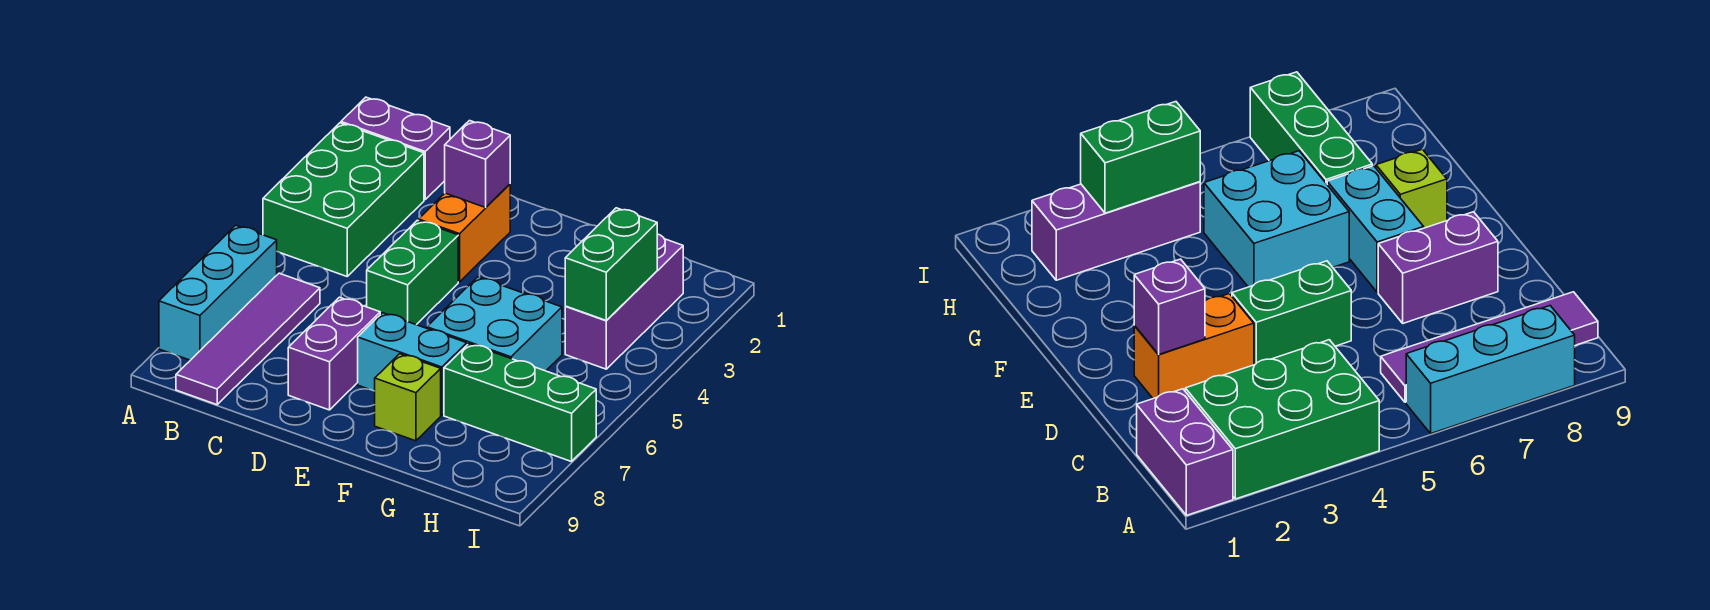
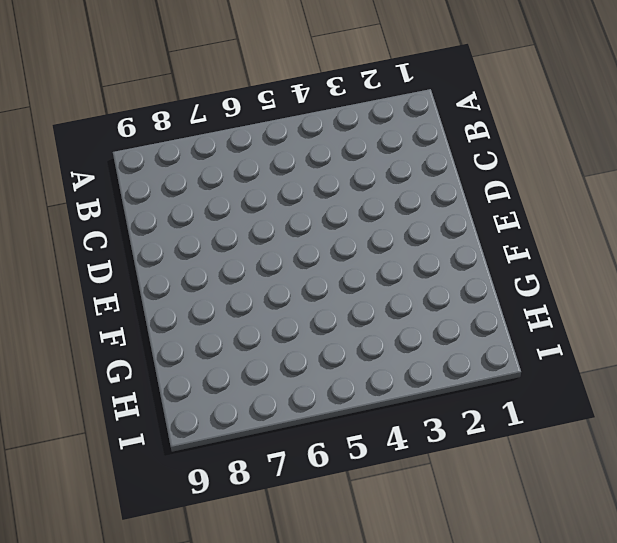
none -> purple brick A1:B1 level 1
none -> green brick A2:B4 level 1
none -> cyan brick A6:A8 level 1

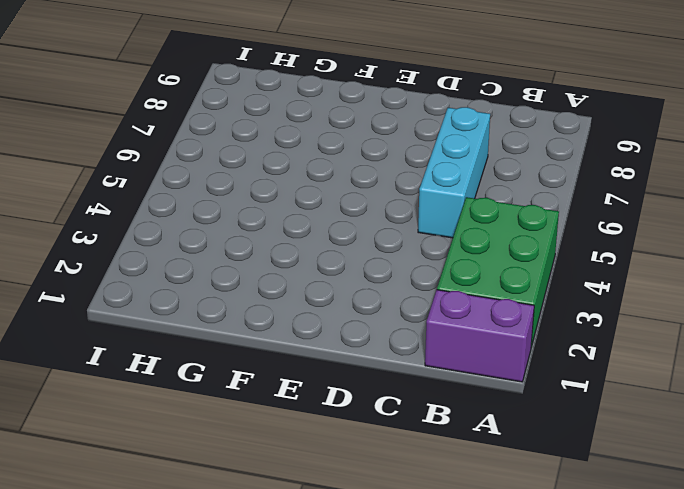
cyan brick C5:C7 level 1 -> cyan brick A6:A8 level 1
none -> purple tile B6:B9 level 1
none -> orange brick D2:D3 level 1
none -> green brick D4:D5 level 1

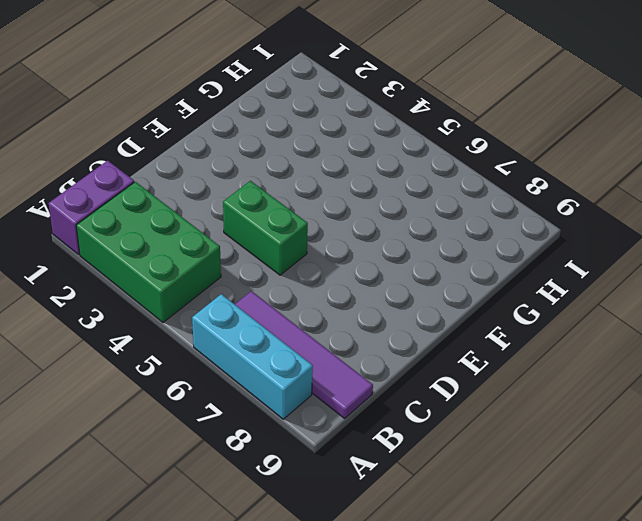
none -> orange brick D2:D3 level 1
none -> purple brick D7:D8 level 1
none -> cyan brick E7:F7 level 1

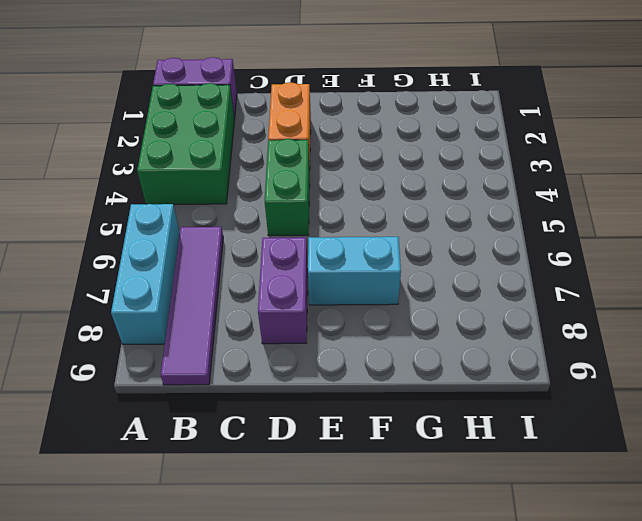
none -> cyan brick F5:G6 level 1
none -> lime brick F8 level 1
none -> green brick G7:I7 level 1

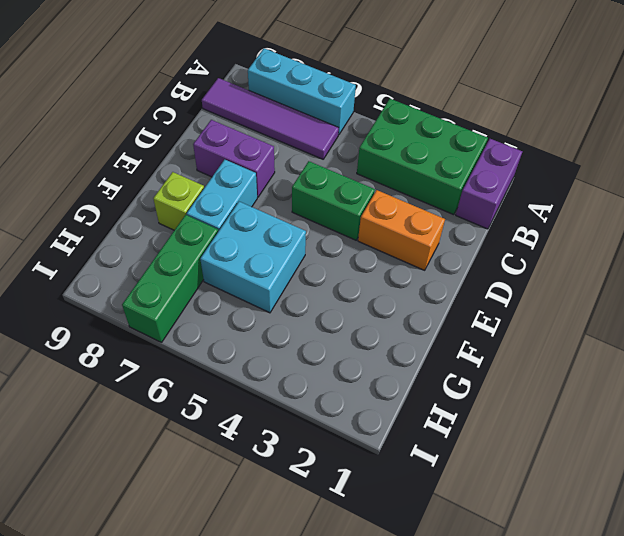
none -> purple brick H2:H4 level 1
none -> purple brick D2 level 2
none -> green brick H3:H4 level 2

